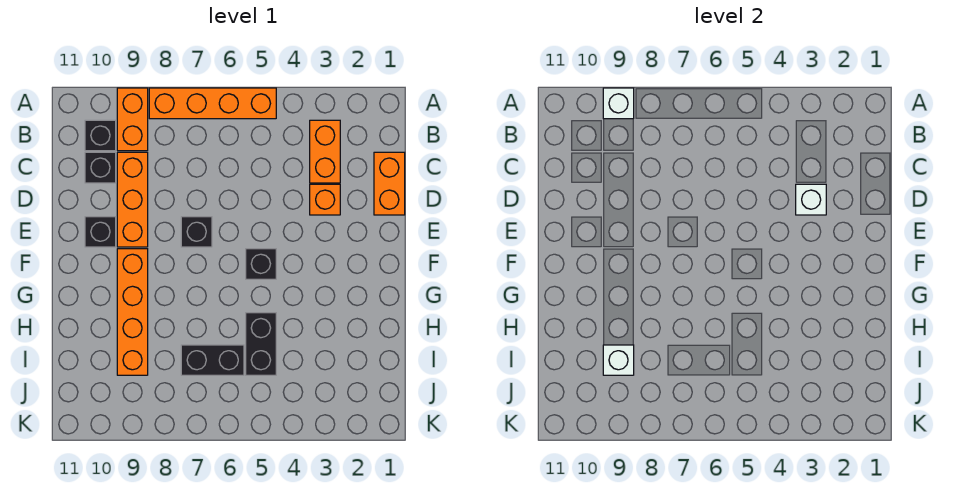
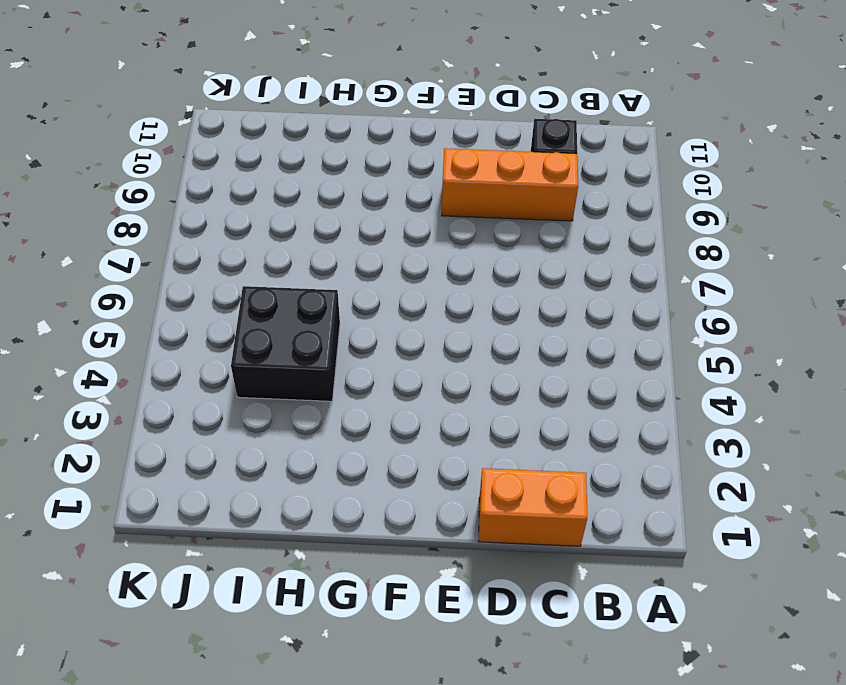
black brick H4:I5 level 1 -> black brick H5:I5 level 1
none -> orange brick A5:A8 level 1
none -> orange brick A9:B9 level 1
none -> orange brick B3:C3 level 1

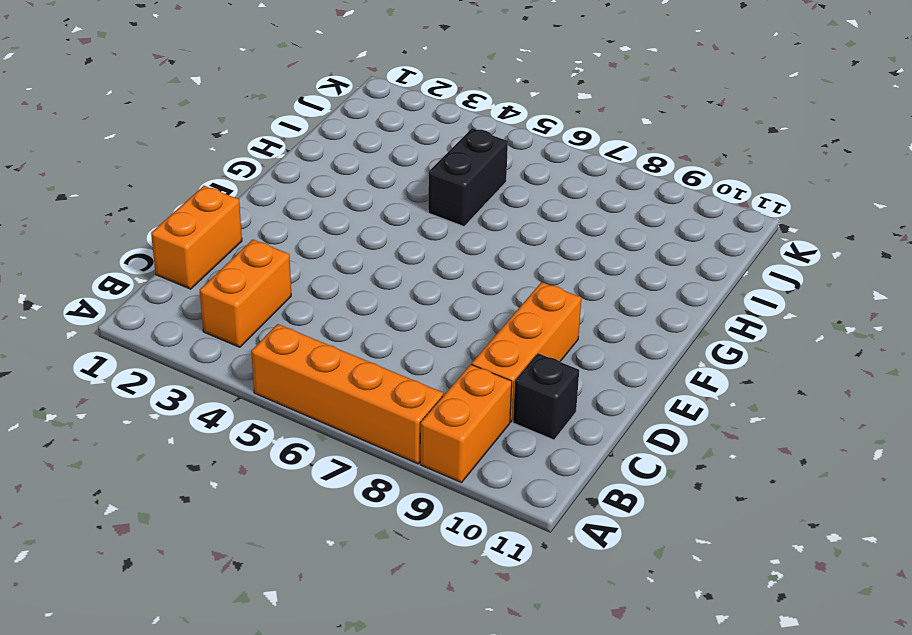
none -> black brick B10 level 1
none -> orange brick D3 level 1
none -> black brick E7 level 1

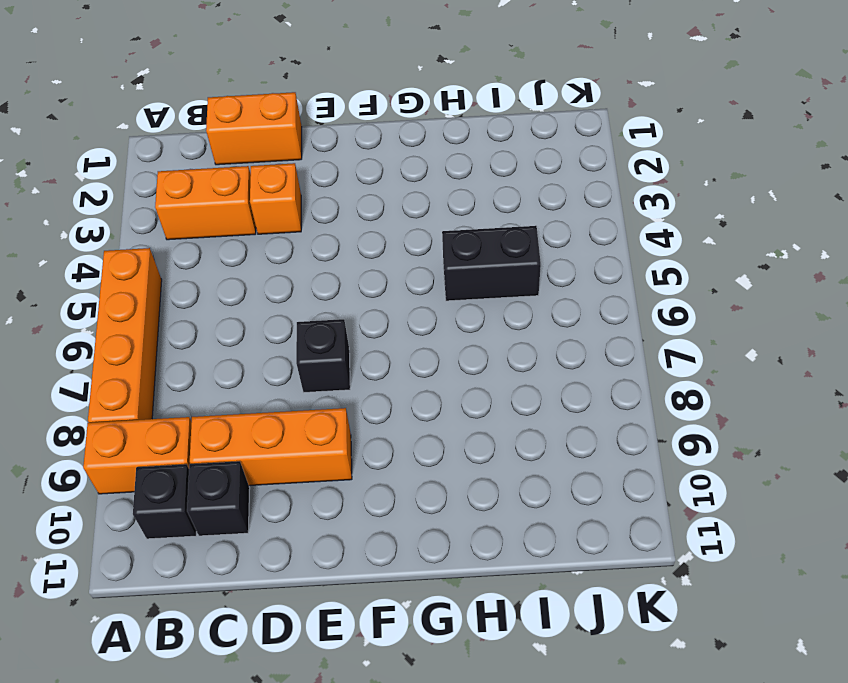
none -> black brick E10 level 1
none -> black brick F5 level 1
none -> orange brick F9:I9 level 1

